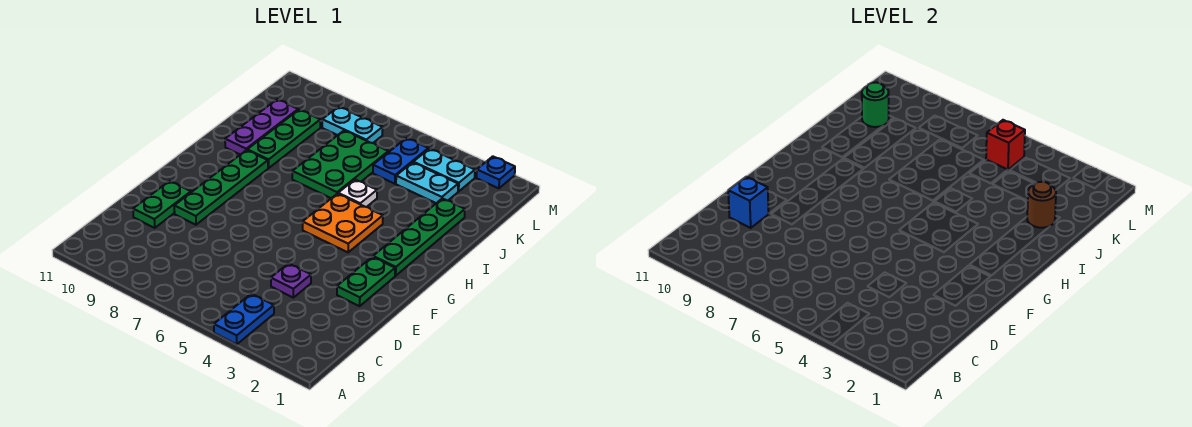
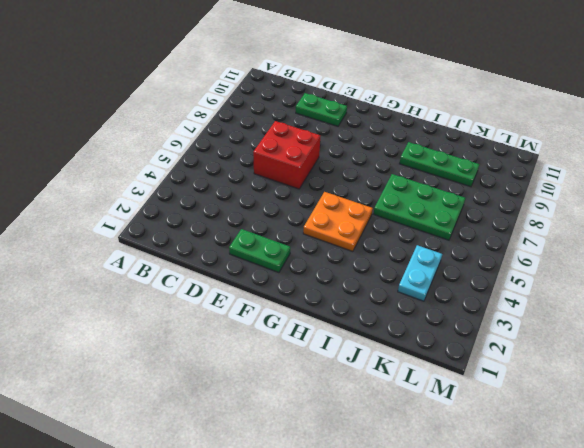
red brick D6:E7 level 1 -> none
none -> blue plate A4:B4 level 1
none -> purple plate D4 level 1
none -> green plate E9:H9 level 1

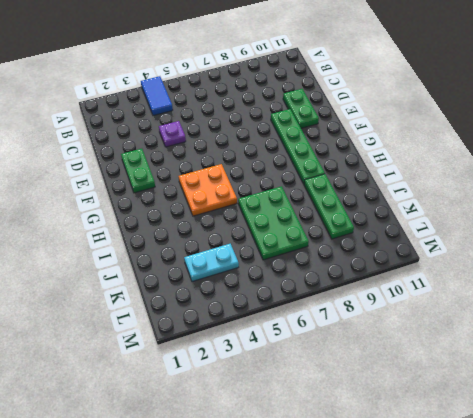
blue tile A4:B4 level 1 -> blue plate A4:B4 level 1
none -> green plate G2:J2 level 1
none -> white plate I5 level 1
none -> purple plate I10:K10 level 1

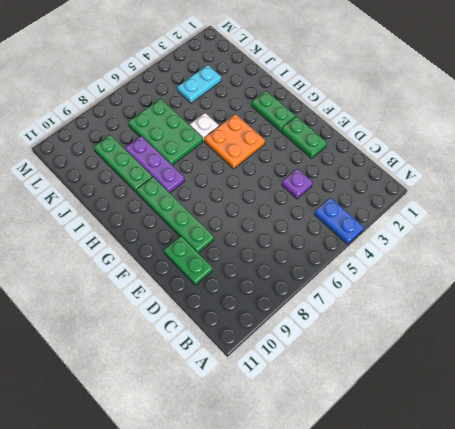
green plate G2:H2 level 1 -> green plate G2:J2 level 1
purple plate H8:J8 level 1 -> purple plate I10:K10 level 1
none -> blue plate K5:L5 level 1
none -> cyan plate L3:L4 level 1
none -> cyan plate L7:L8 level 1

